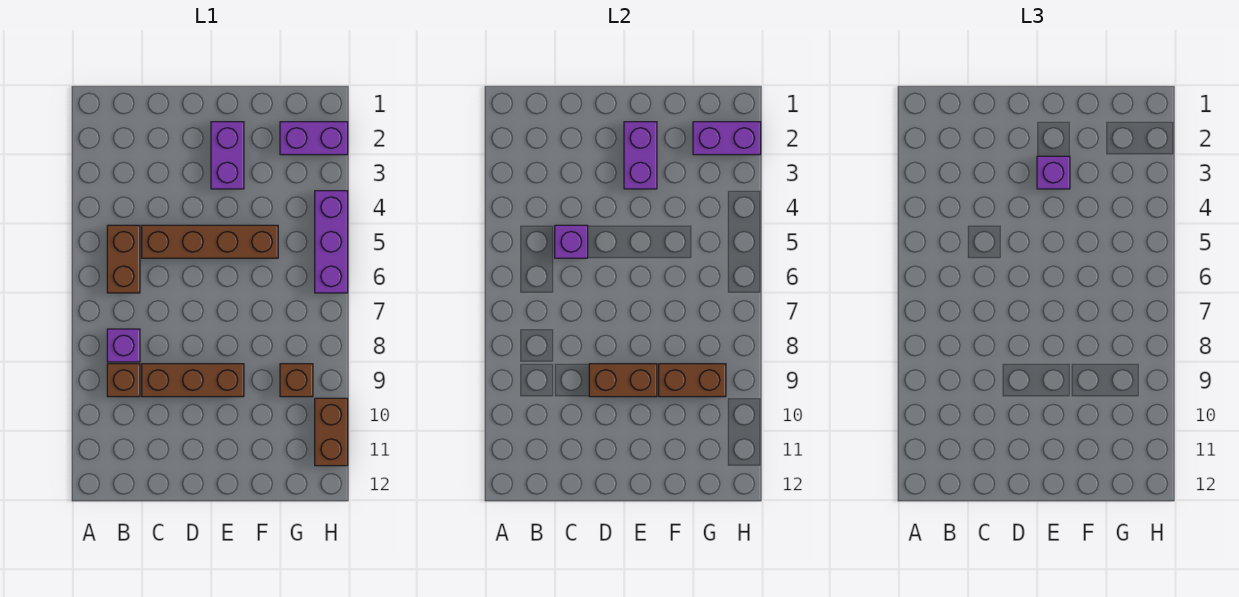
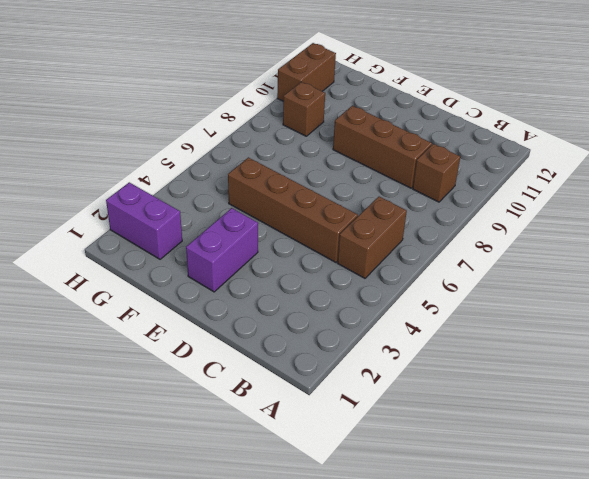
none -> purple brick B8 level 1
none -> purple brick H4:H6 level 1
none -> purple brick C5 level 2

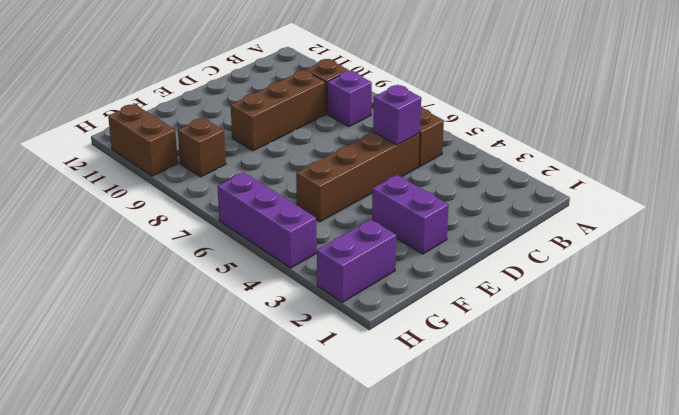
none -> brown brick D9:E9 level 2
none -> purple brick E2:E3 level 2
none -> brown brick F9:G9 level 2

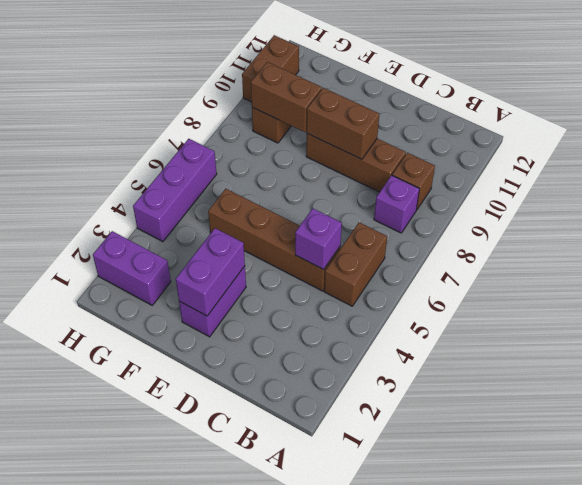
none -> purple brick G2:H2 level 2
none -> purple brick E3 level 3

